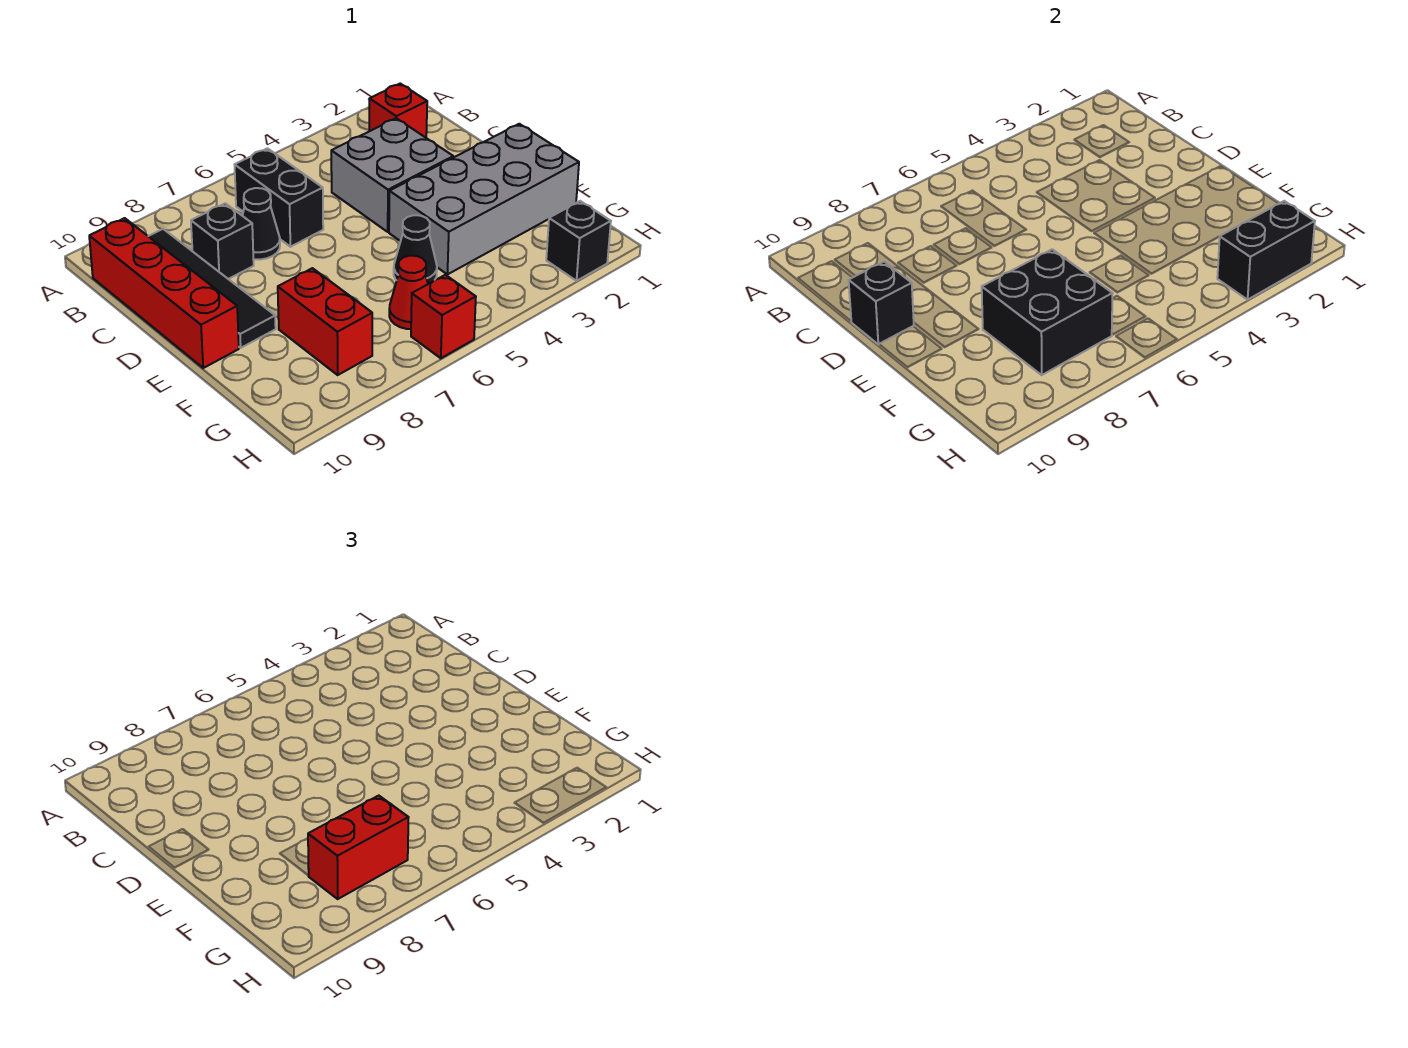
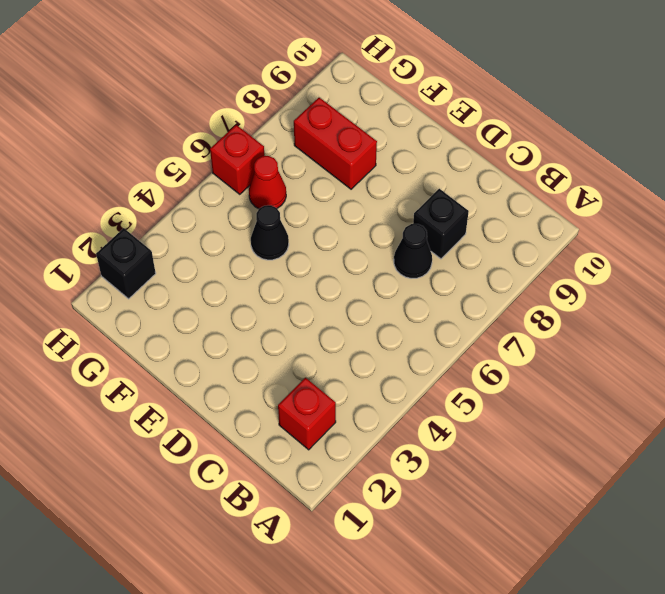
none -> black brick B6:C6 level 1
none -> black tile B9:E9 level 1
none -> red brick B10:E10 level 1

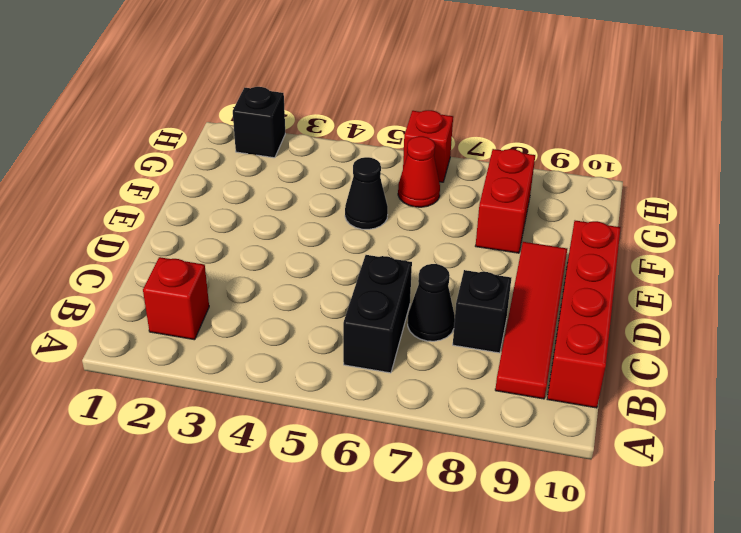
red tile B9:E9 level 1 -> black tile B9:E9 level 1
none -> grey brick C3:D4 level 1
none -> grey brick E1:F4 level 1
none -> black brick D10 level 2

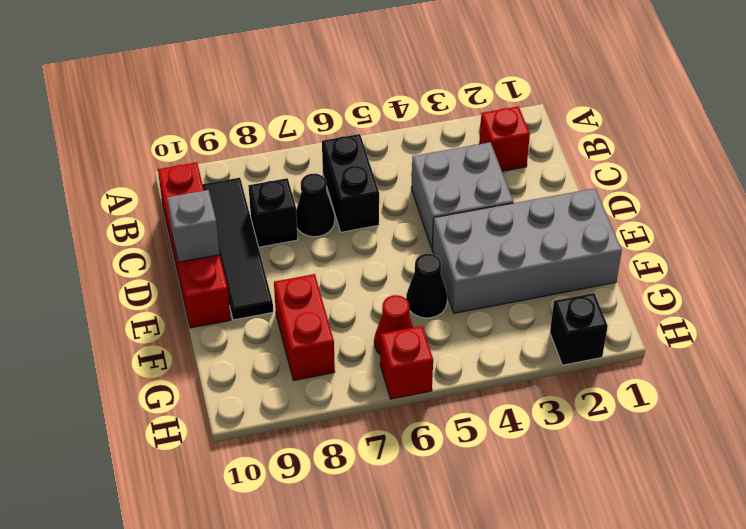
grey brick D10 level 2 -> black brick D10 level 2
none -> black brick F7:G8 level 2
none -> black brick H2:H3 level 2
none -> red brick G7:G8 level 3

